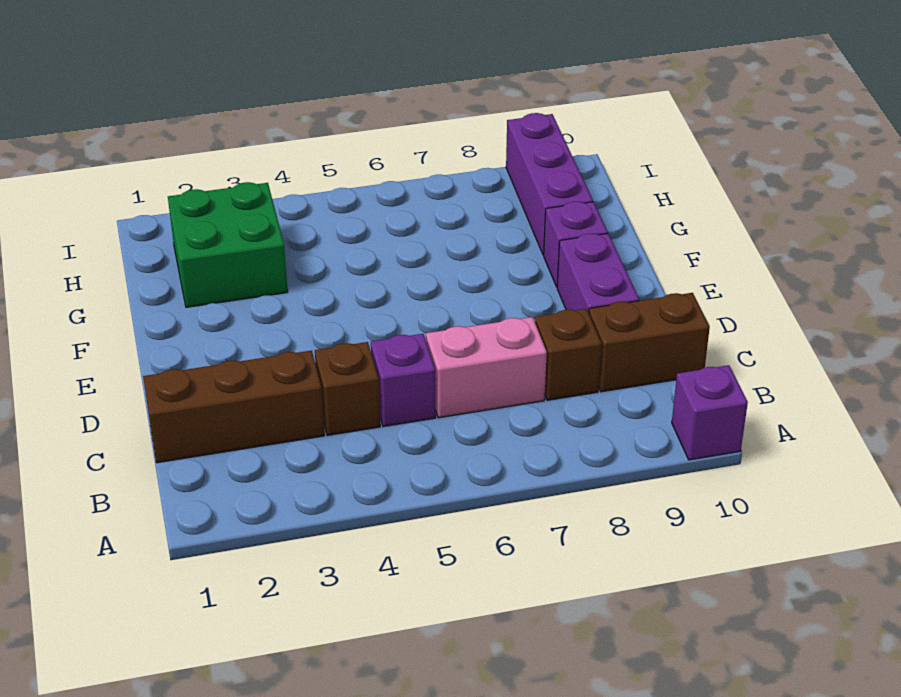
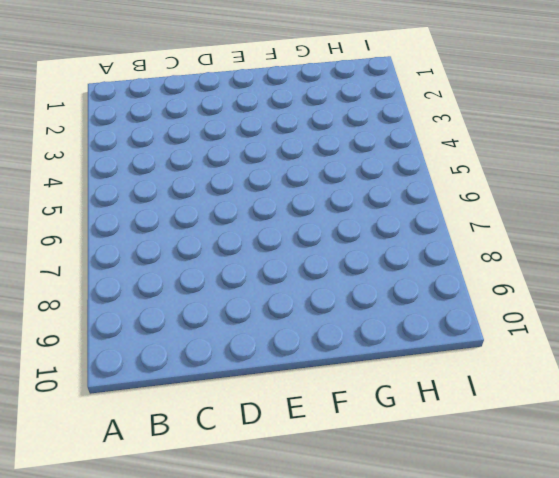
none -> purple brick A10 level 1
none -> brown brick C1:C3 level 1

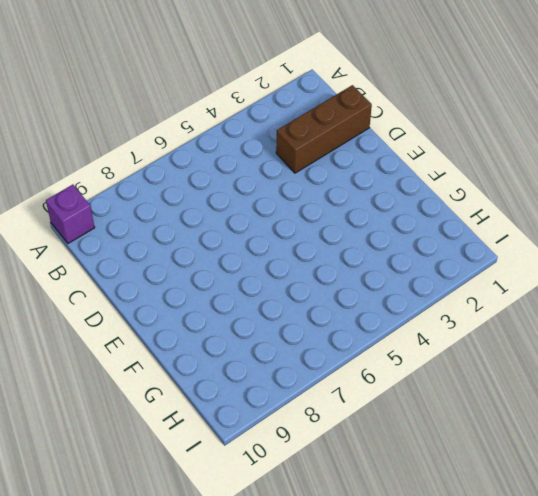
none -> brown brick C4 level 1
none -> purple brick C5 level 1

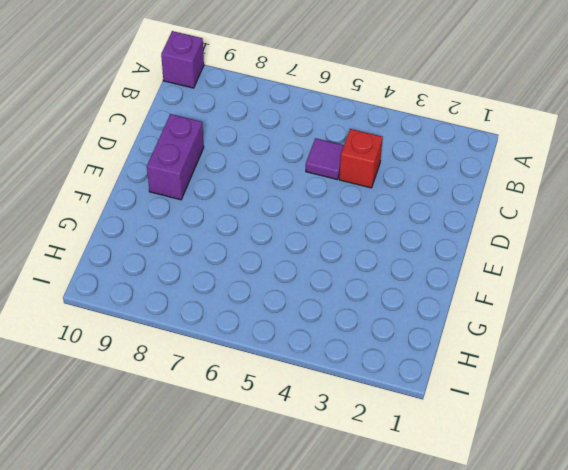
red brick C4 level 1 -> brown brick C4 level 1
purple tile C5 level 1 -> purple brick C5 level 1
none -> brown brick C1:C3 level 1
none -> pink brick C6:C7 level 1

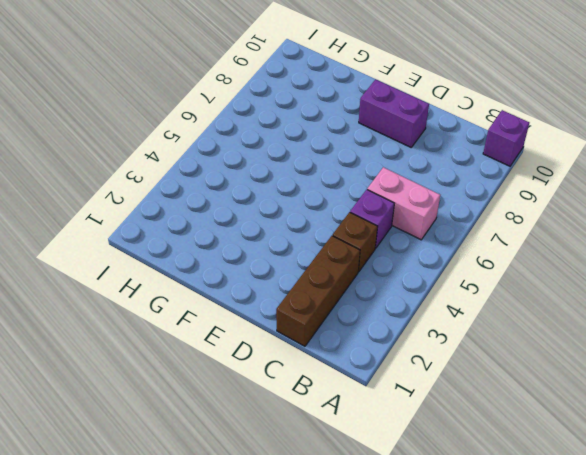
pink brick B6:C6 level 1 -> pink brick C6:C7 level 1
none -> brown brick C8 level 1
none -> brown brick C9:C10 level 1

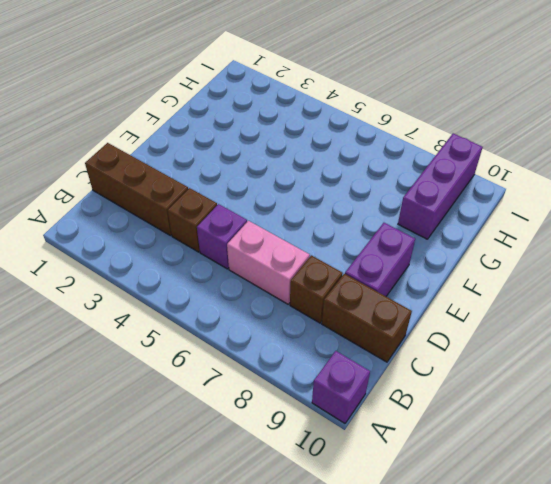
none -> purple brick F9 level 1
none -> green brick G2:H3 level 1

